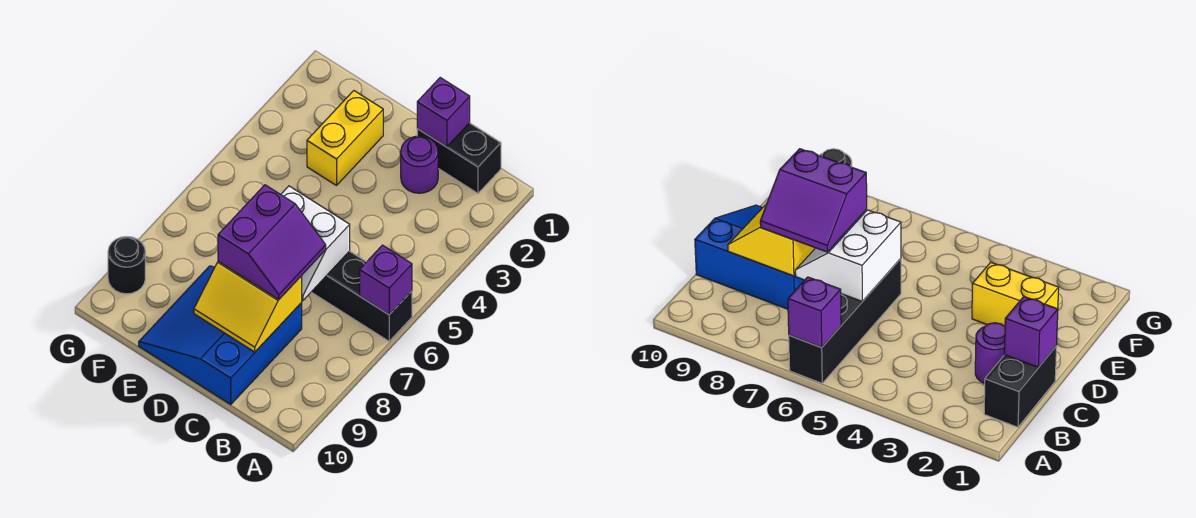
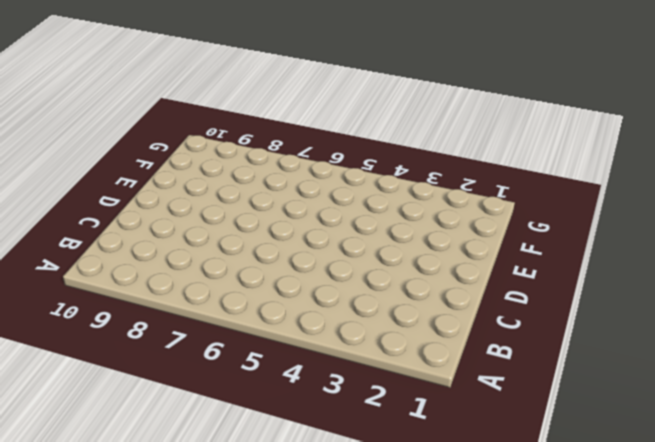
none -> black brick A6:D6 level 1
none -> black brick B1:C1 level 1

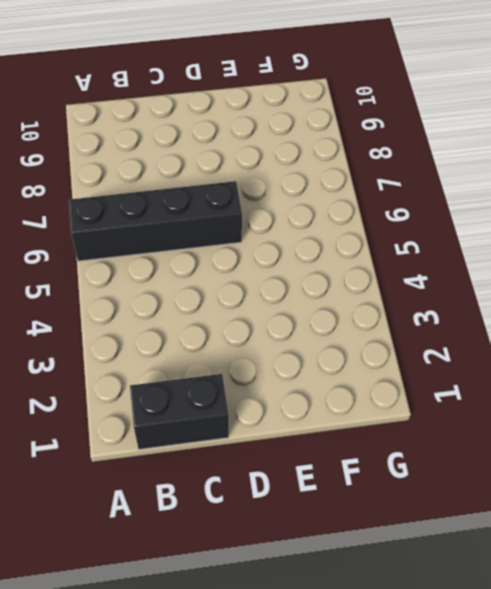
none -> purple round brick C2 level 1
none -> blue slope C8:E10 level 1 top C

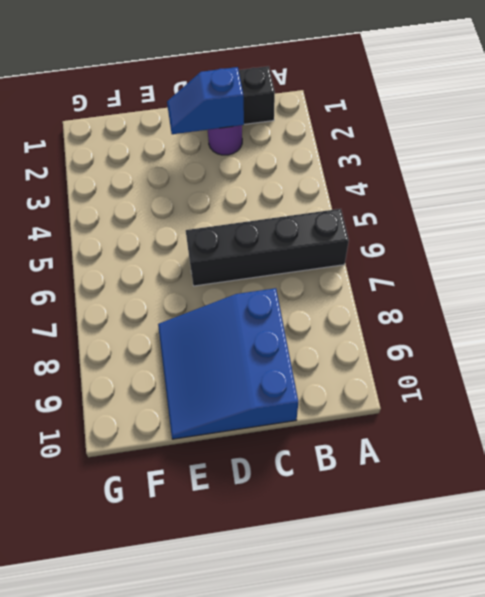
blue slope C2:D2 level 2 top C -> none
none -> yellow brick E2:E3 level 1
none -> black round brick G9 level 1

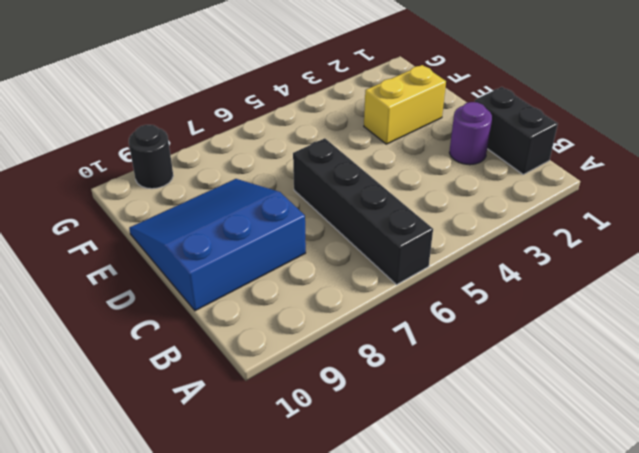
none -> purple brick A6 level 2
none -> purple brick C1 level 2

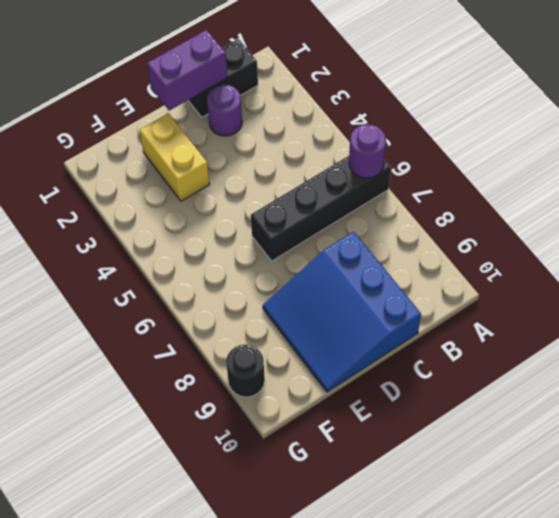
purple round brick A6 level 2 -> purple brick A6 level 2
purple brick C1:D1 level 2 -> purple brick C1 level 2
none -> white slope C6:D7 level 2 top 6
none -> yellow slope C8:D9 level 2 top 8

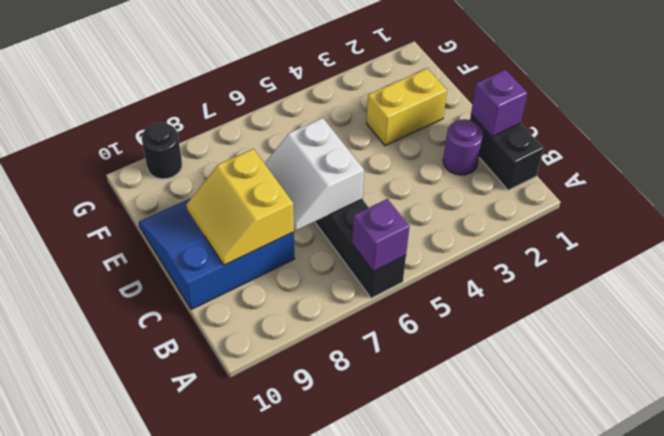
none -> purple slope C7:D8 level 3 top D

